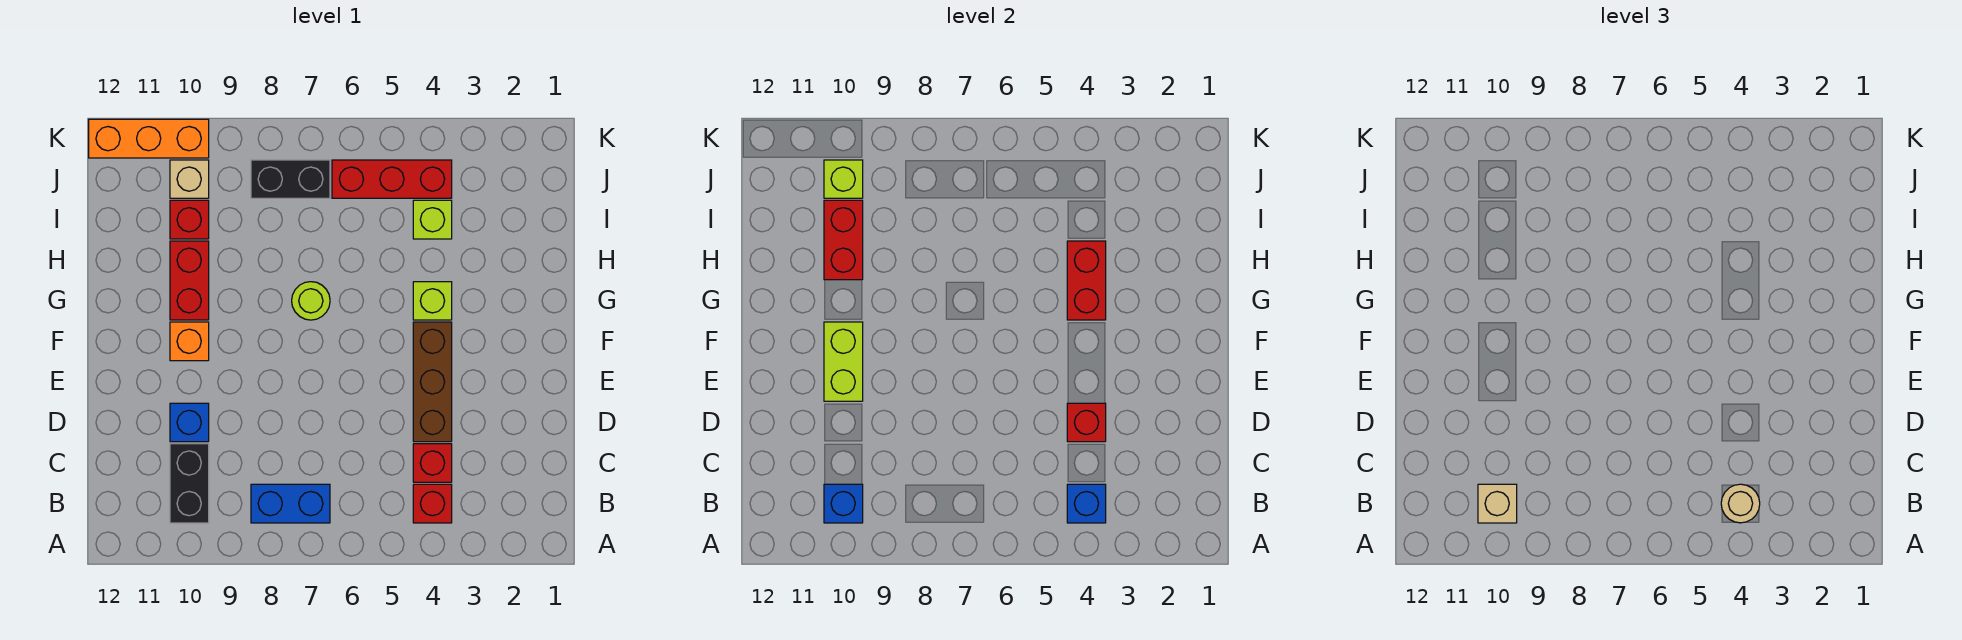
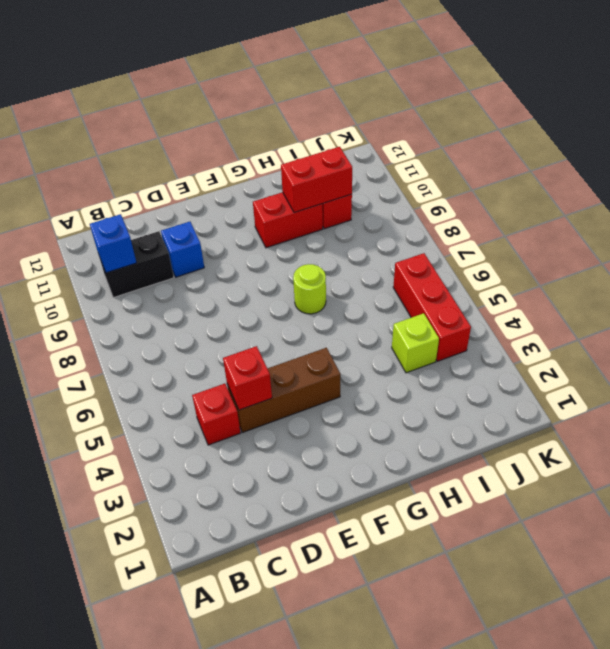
none -> red brick B4 level 1
none -> blue brick B7:B8 level 1
none -> orange brick F10 level 1

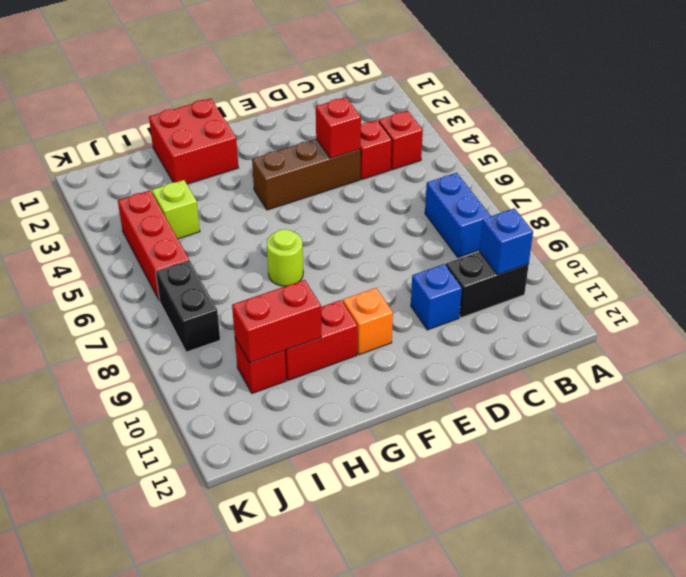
red brick G1:H2 level 1 -> none
none -> lime brick G4 level 1
none -> tan brick J10 level 1
none -> orange brick K10:K12 level 1

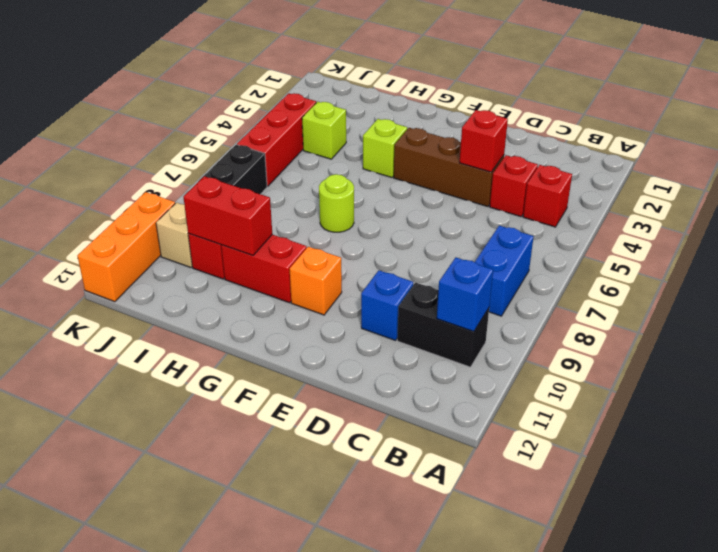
none -> blue brick B4 level 2
none -> lime brick E10:F10 level 2
none -> red brick G4:H4 level 2

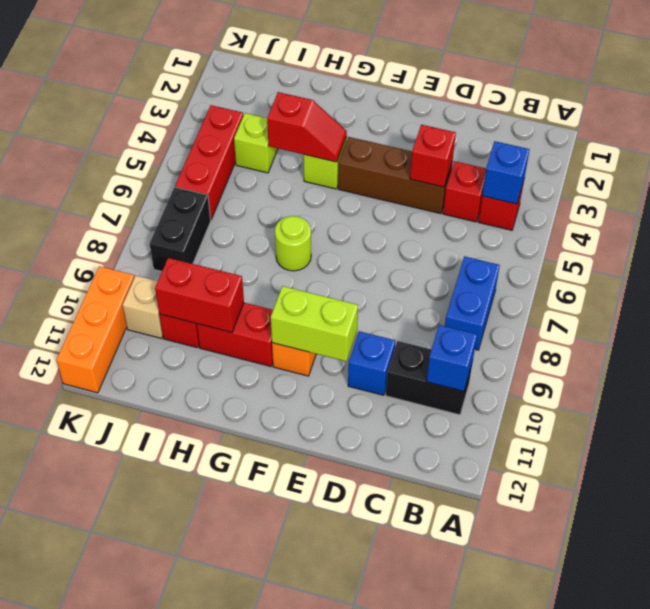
red slope G4:H4 level 2 top H -> red brick G4:H4 level 2
none -> lime brick J10 level 2
none -> tan round brick B4 level 3
none -> tan brick B10 level 3

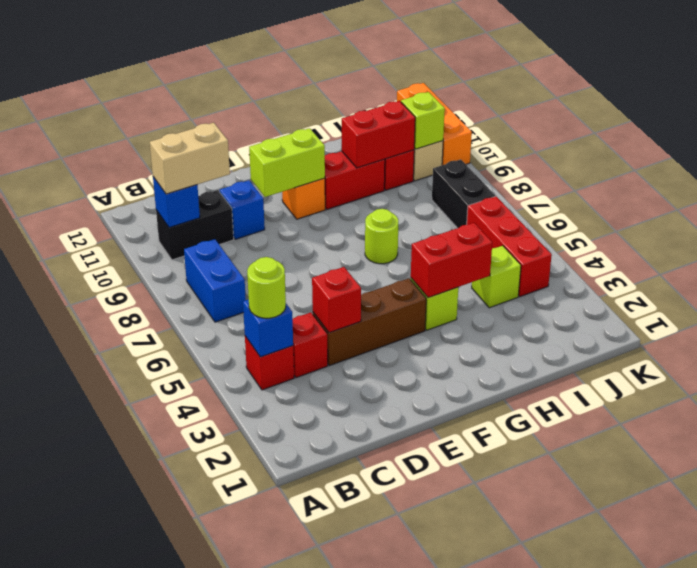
lime round brick B4 level 3 -> tan round brick B4 level 3
tan brick B10:C10 level 3 -> tan brick B10 level 3

